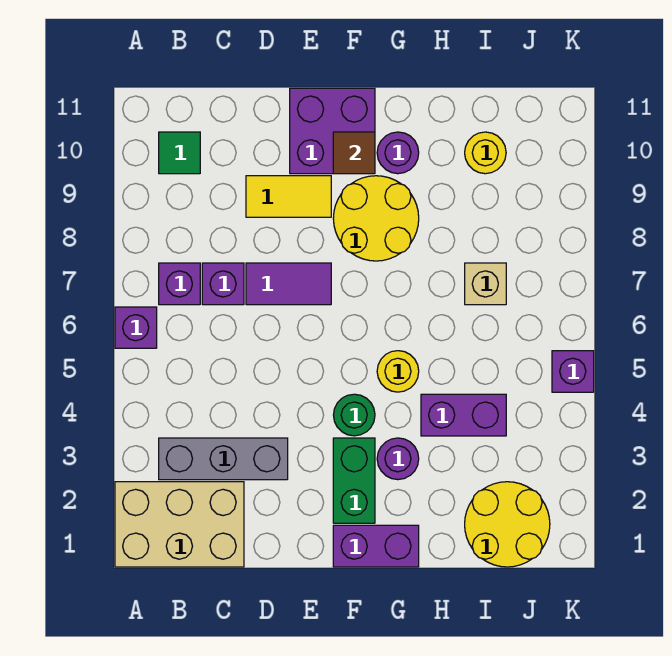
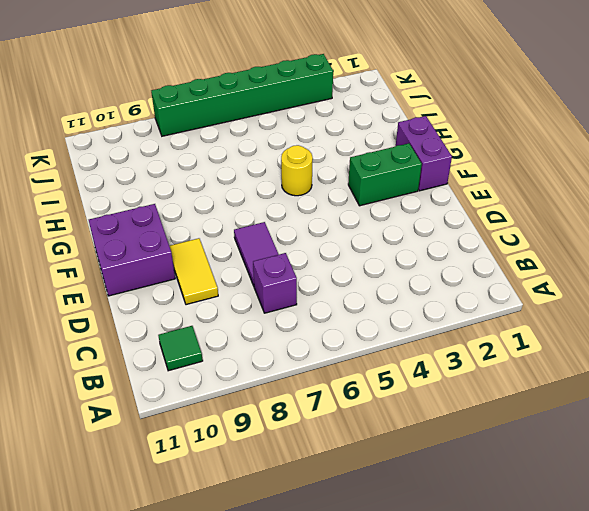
green brick K3:K8 level 1 -> purple brick K5 level 1
none -> tan brick A1:C2 level 1
none -> purple brick A6 level 1
none -> grey brick B3:D3 level 1

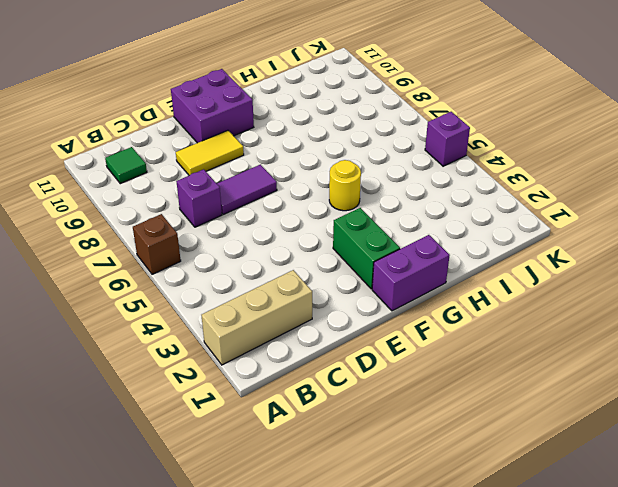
tan brick A2:C2 level 1 -> tan brick A1:C2 level 1
brown brick A6 level 1 -> purple brick A6 level 1
none -> grey brick B3:D3 level 1
none -> purple brick B7 level 1
none -> green round brick F4 level 1

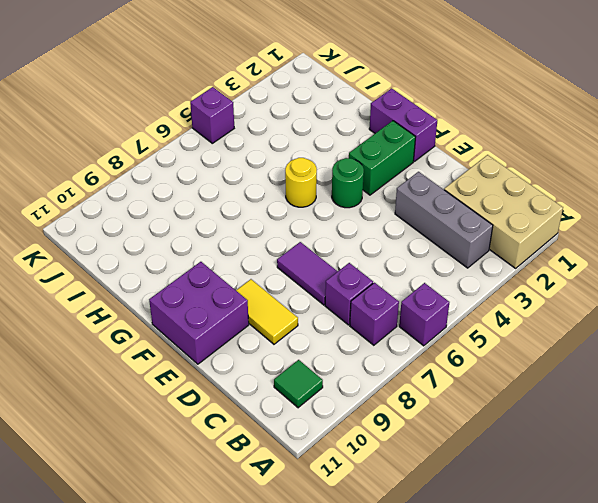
none -> yellow round brick F8:G9 level 1
none -> purple round brick G3 level 1
none -> purple round brick G10 level 1

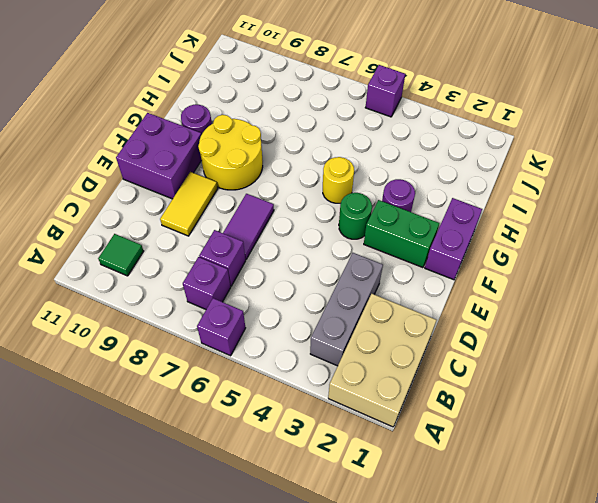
none -> purple brick H4:I4 level 1
none -> yellow round brick I1:J2 level 1
none -> tan brick I7 level 1

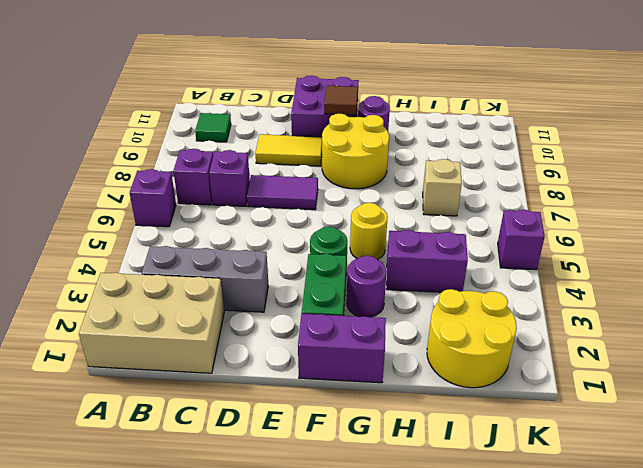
none -> yellow round brick I10 level 1

